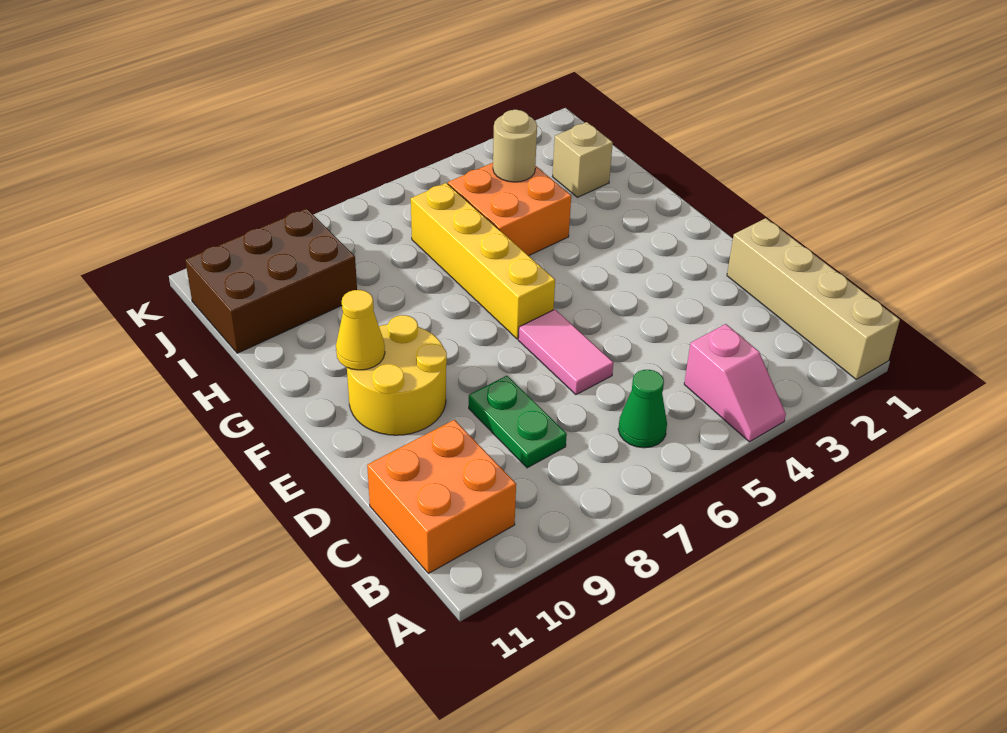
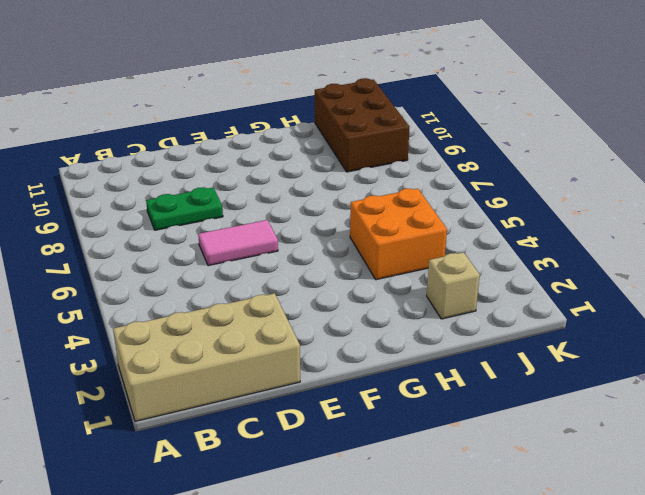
tan brick A1:D2 level 1 -> tan brick A1:D1 level 1
none -> pink slope A4:B4 level 1 top B
none -> green cone B6 level 1
none -> orange brick B10:C11 level 1

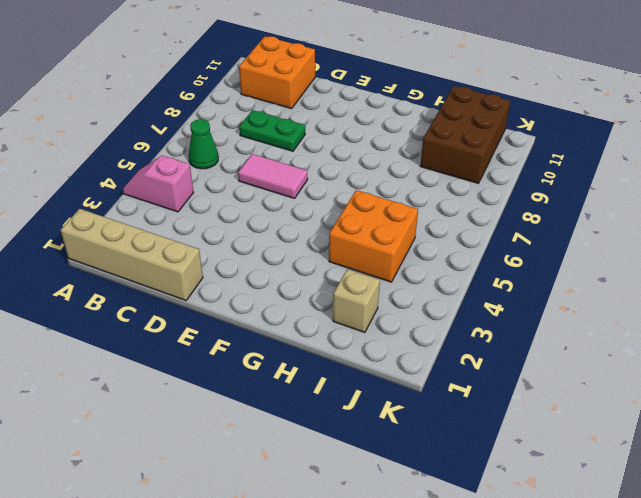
none -> yellow round brick E9:F10 level 1
none -> yellow brick F6:I6 level 1
none -> yellow cone F10 level 2

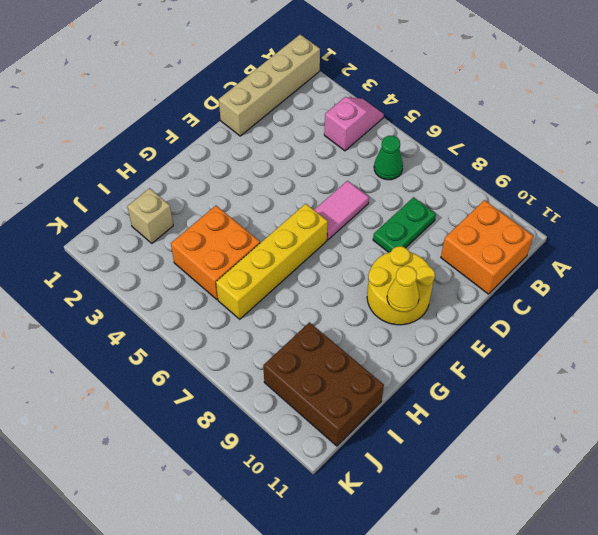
none -> tan round brick I4 level 2

